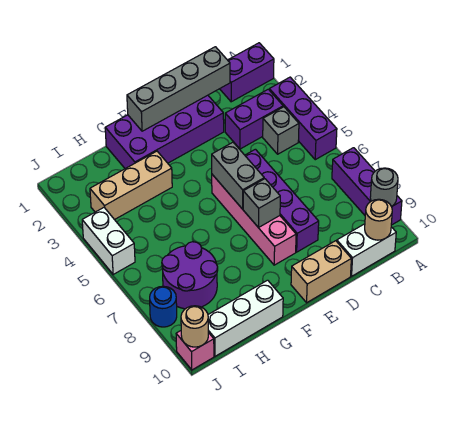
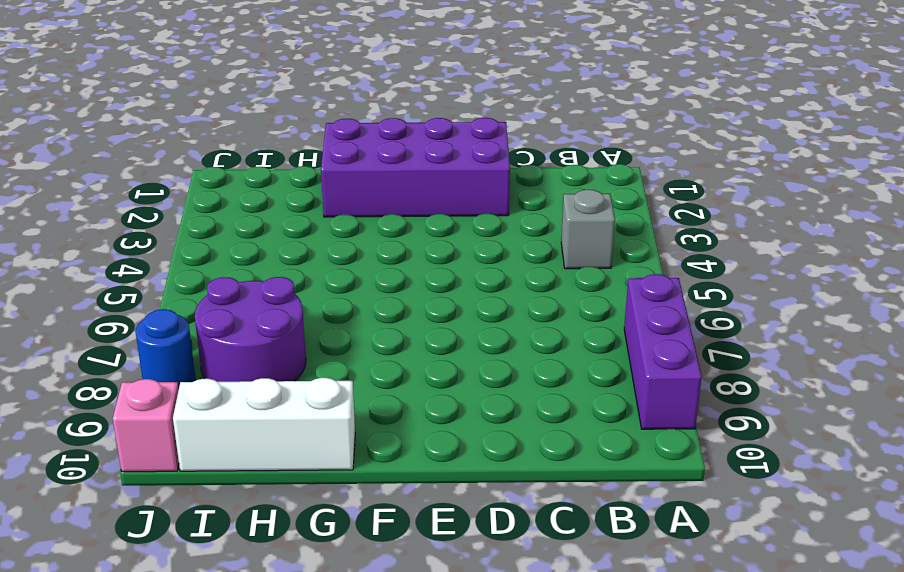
none -> purple brick A1:B1 level 1
none -> purple brick A3:A5 level 1
none -> purple brick B3:C3 level 1

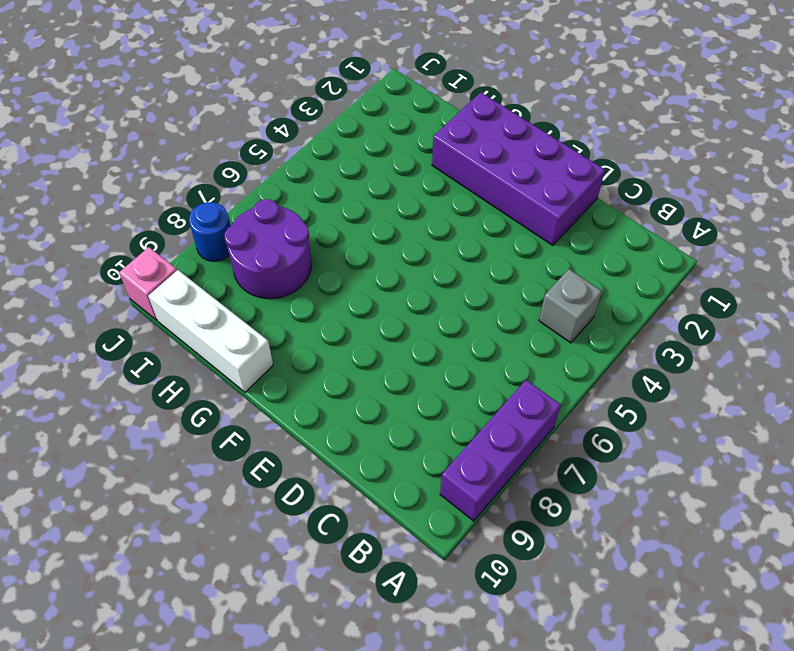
none -> purple brick A1:B1 level 1
none -> purple brick A3:A5 level 1
none -> purple brick B3:C3 level 1

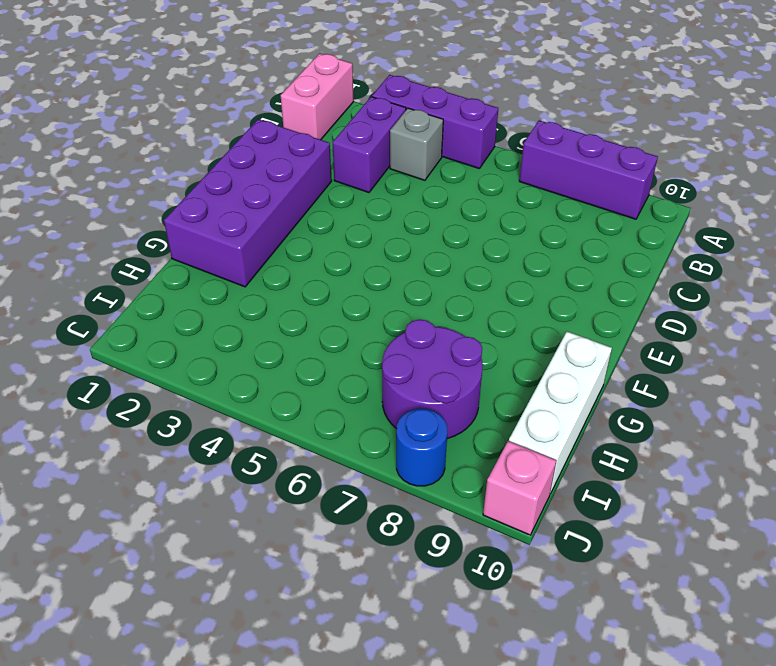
pink brick A1:B1 level 1 -> purple brick A1:B1 level 1
none -> white brick B10:C10 level 1
none -> purple brick D5:D8 level 1
none -> tan brick D10:E10 level 1

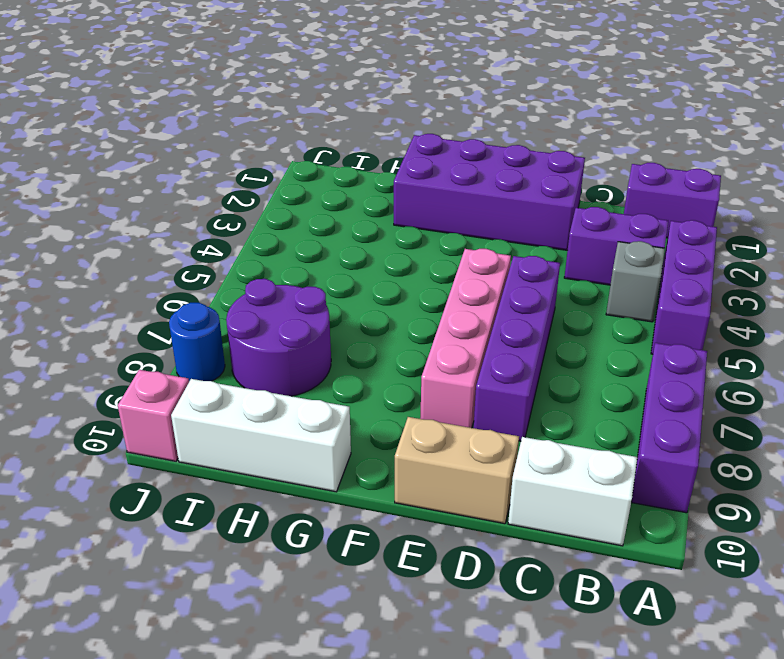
none -> tan brick G3:I3 level 1
none -> white brick J4:J5 level 1
none -> grey round brick A9 level 2

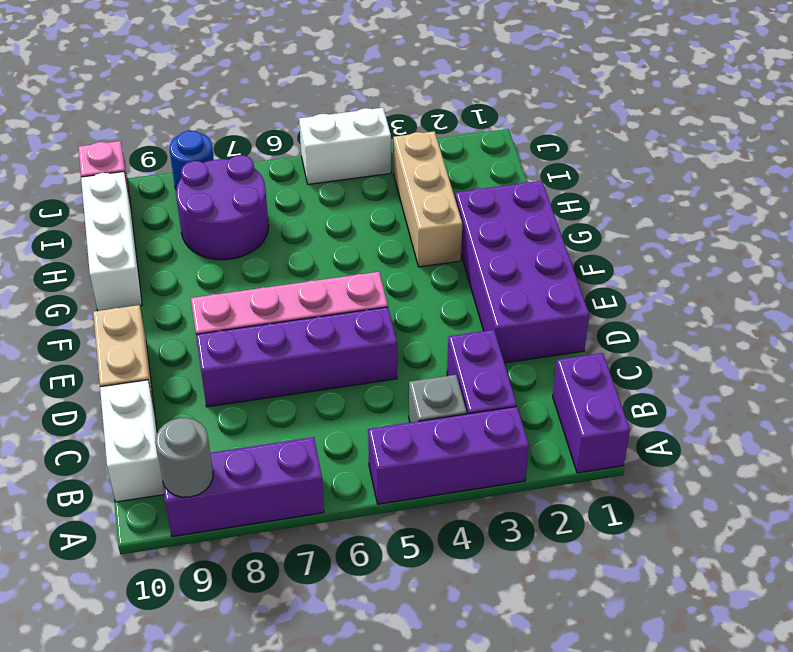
none -> tan round brick B10 level 2
none -> grey brick C1:F1 level 2
none -> grey brick E5:E6 level 2

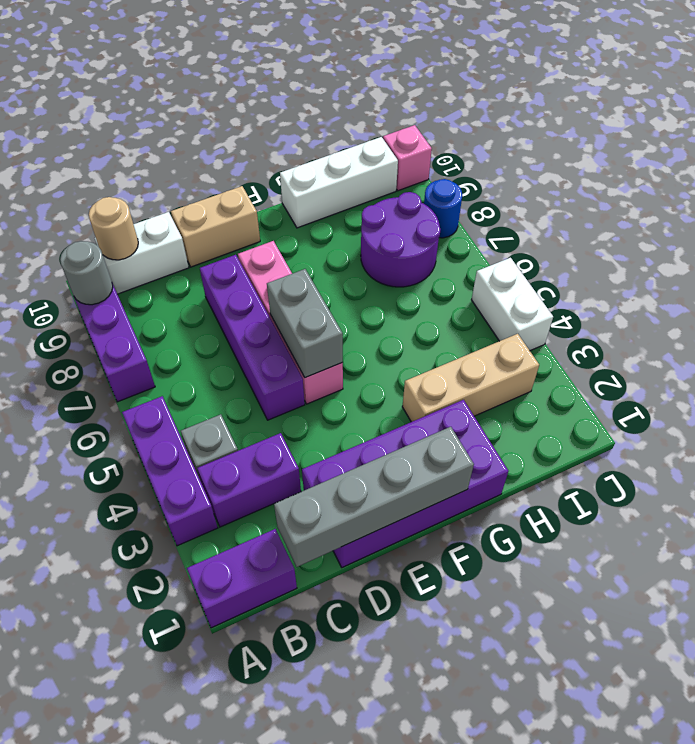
none -> grey brick E7 level 2
none -> tan round brick J10 level 2

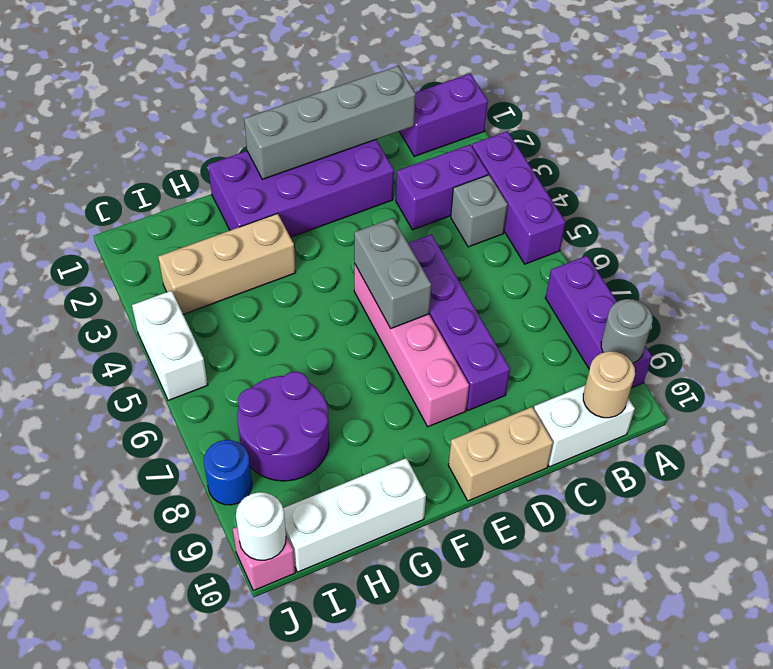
white round brick J10 level 2 -> tan round brick J10 level 2
none -> grey brick E7 level 2

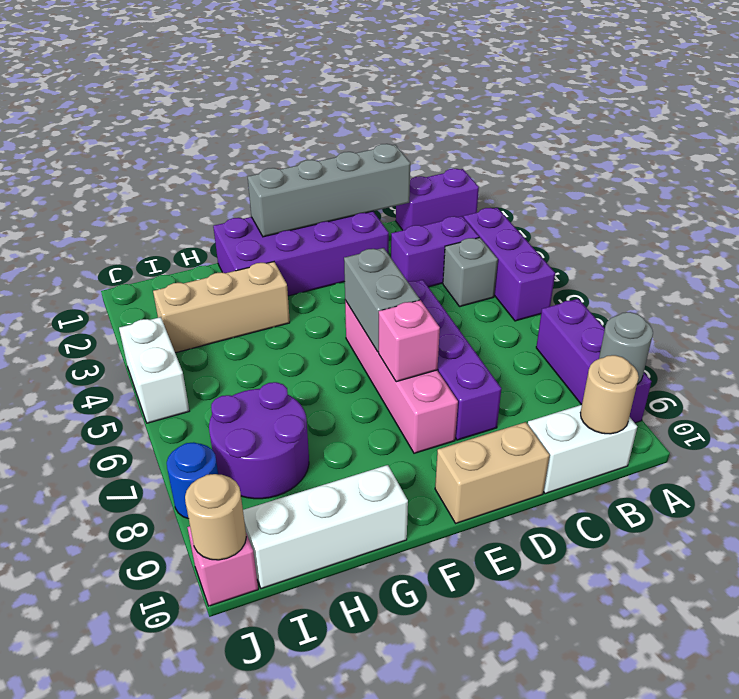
pink brick E7 level 2 -> grey brick E7 level 2

